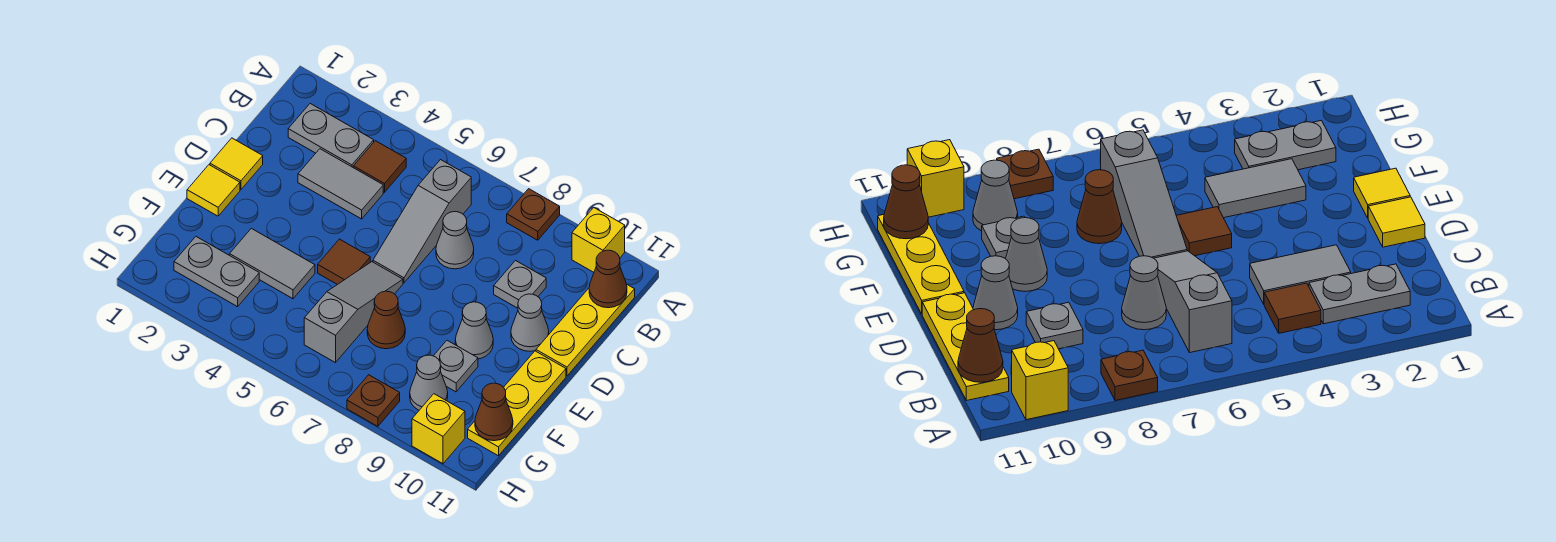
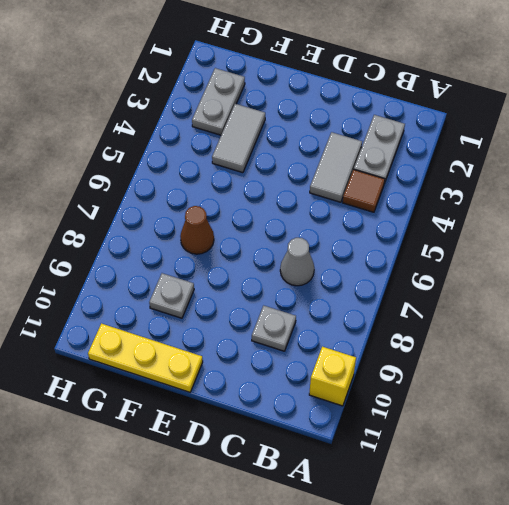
none -> brown plate A8 level 1
none -> grey slope B6:D6 level 1 top B
none -> yellow plate B11:D11 level 1

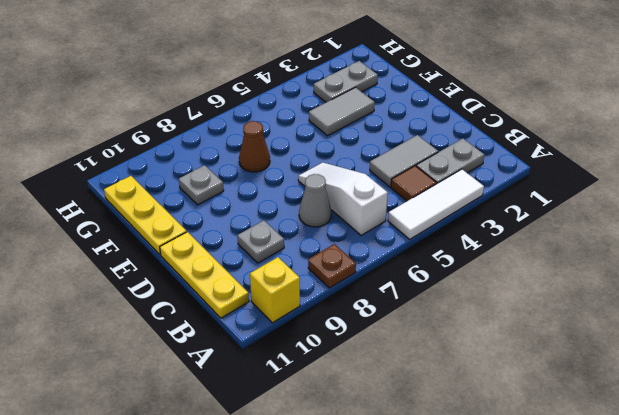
white tile A3:A5 level 1 -> none
white slope B6:D6 level 1 top B -> grey slope B6:D6 level 1 top B
none -> yellow tile D1 level 1
none -> grey cone D10 level 1
none -> yellow tile E1 level 1

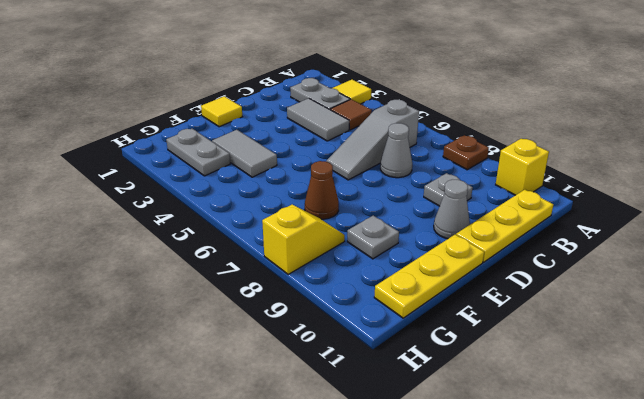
yellow tile A3 level 1 -> yellow tile D1 level 1
yellow slope G8:H8 level 1 top H -> brown plate H8 level 1
none -> brown tile E5 level 1
none -> grey slope E6:G6 level 1 top G
none -> grey cone E9 level 1

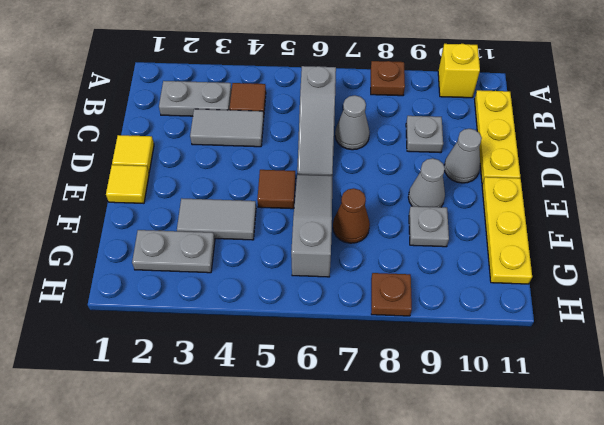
none -> grey cone G9 level 1
none -> yellow brick H10 level 1
none -> brown cone B11 level 2

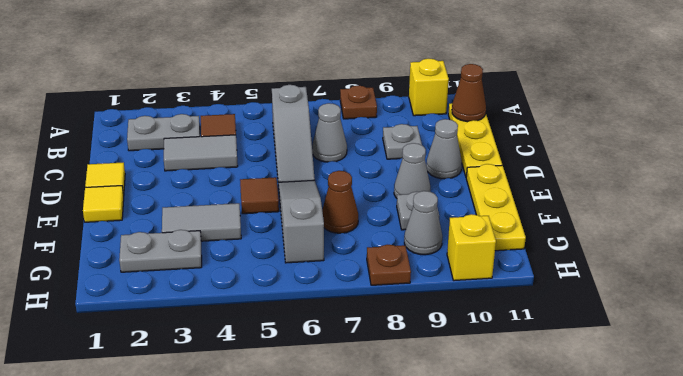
none -> brown cone G11 level 2

